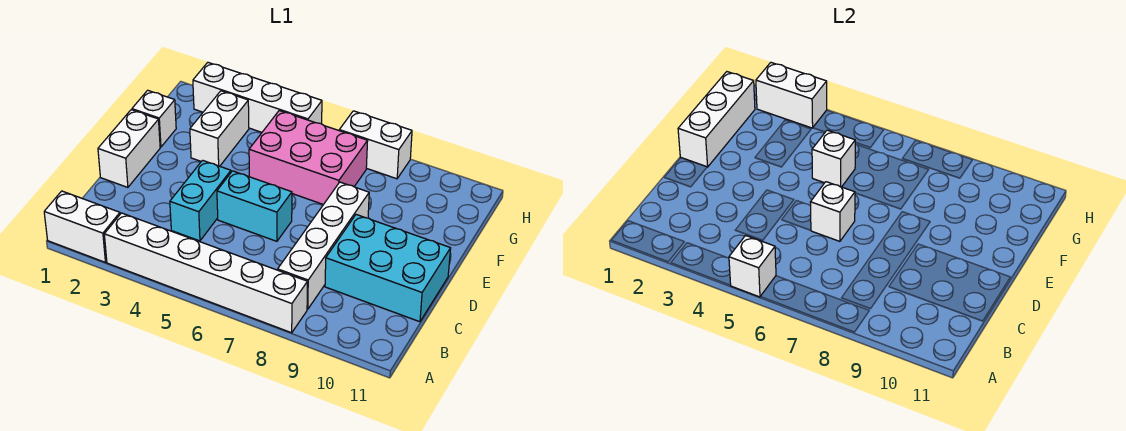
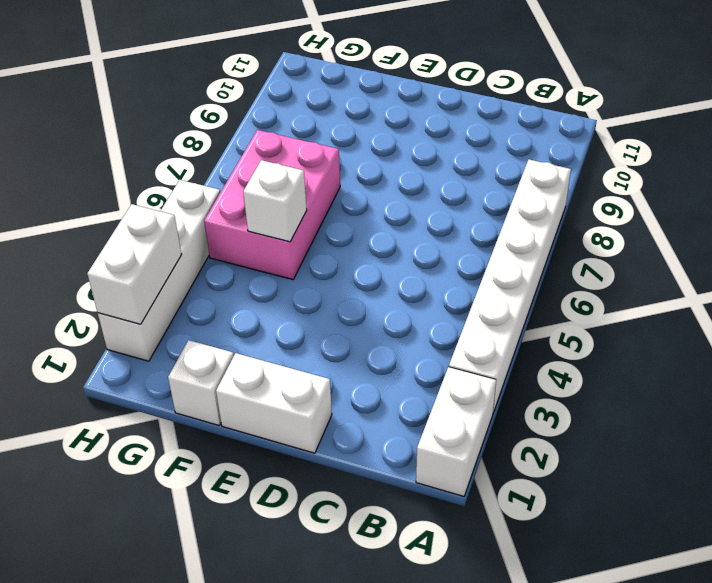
none -> white brick B8:E8 level 1
none -> cyan brick C4:D4 level 1
none -> cyan brick C9:D11 level 1

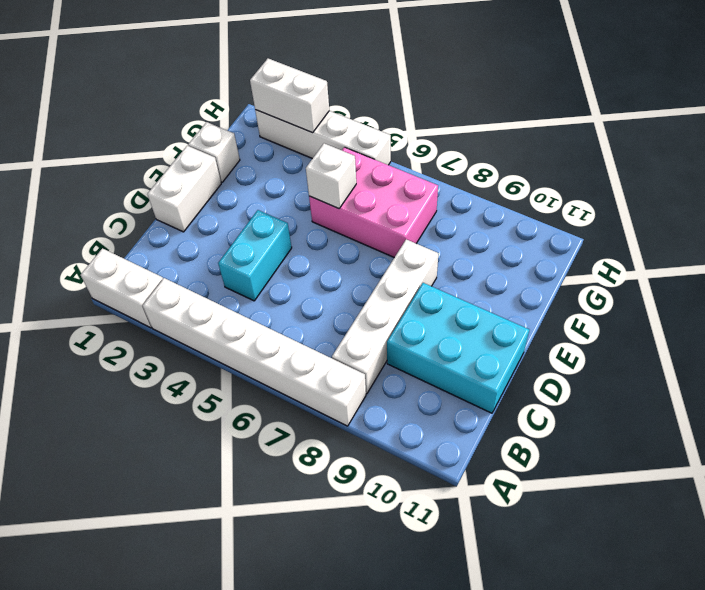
none -> cyan brick D5:D6 level 1
none -> white brick F3:G3 level 1
none -> white brick H7:H8 level 1

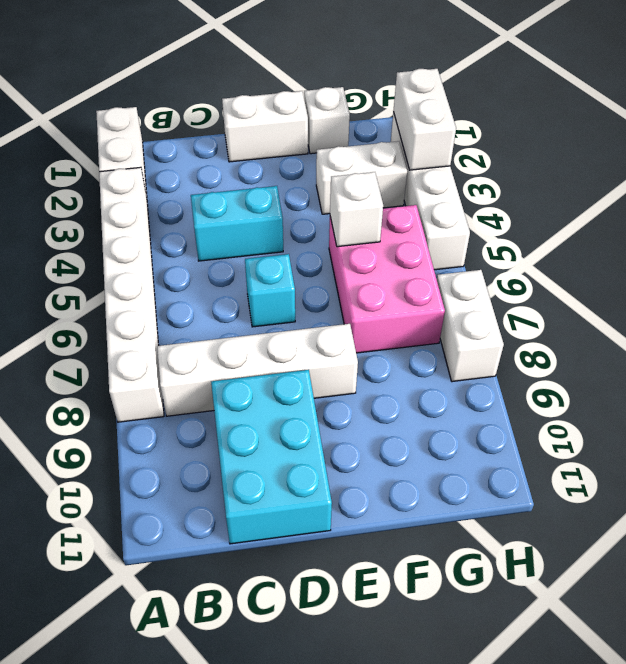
cyan brick D6 level 1 -> cyan brick D5:D6 level 1
none -> white brick A5 level 2
none -> white brick D6 level 2
none -> white brick E1:G1 level 2

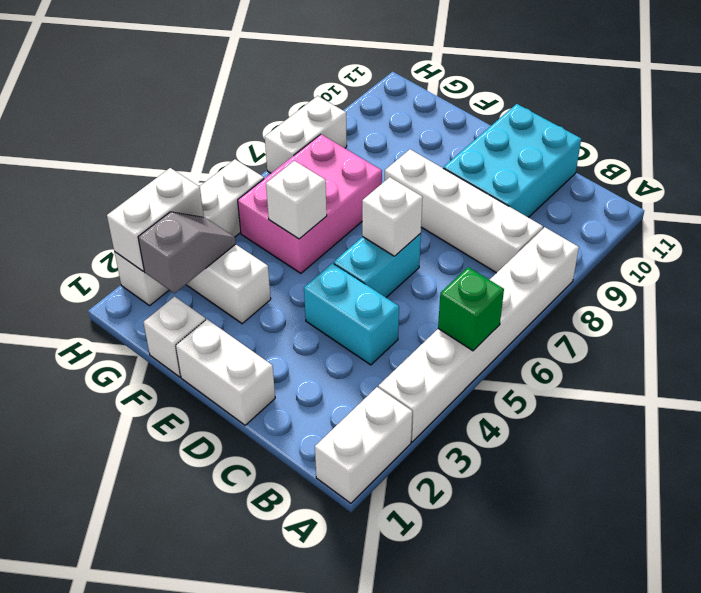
green brick A5 level 2 -> white brick A5 level 2
grey slope G2:G3 level 2 top 2 -> none
none -> white brick E1:G1 level 2

